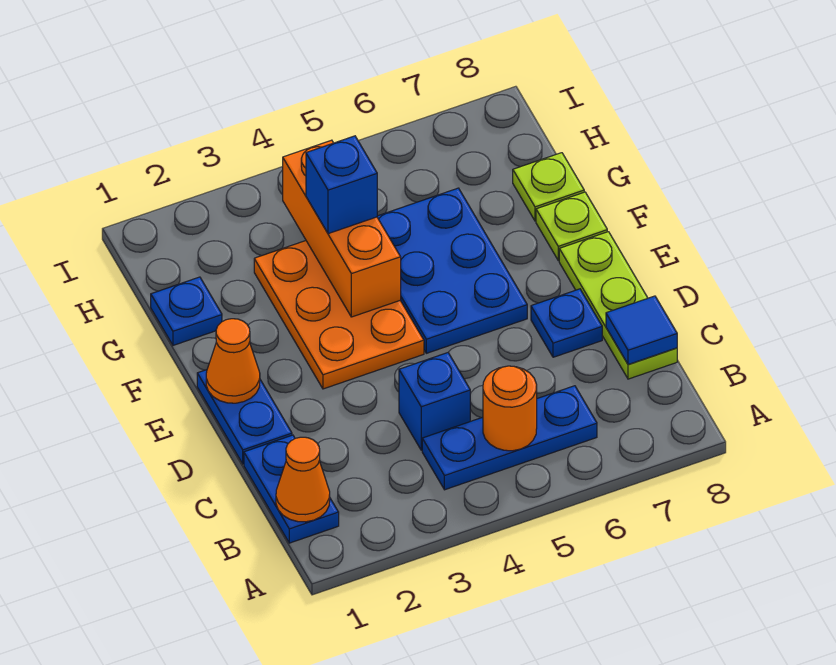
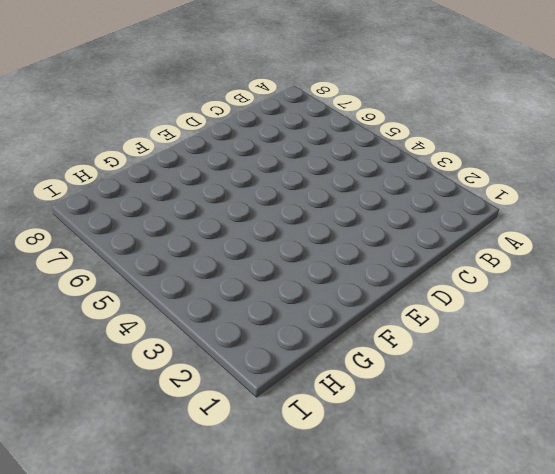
none -> blue plate B1:C1 level 1
none -> blue plate B4:B6 level 1
none -> blue brick C4 level 1

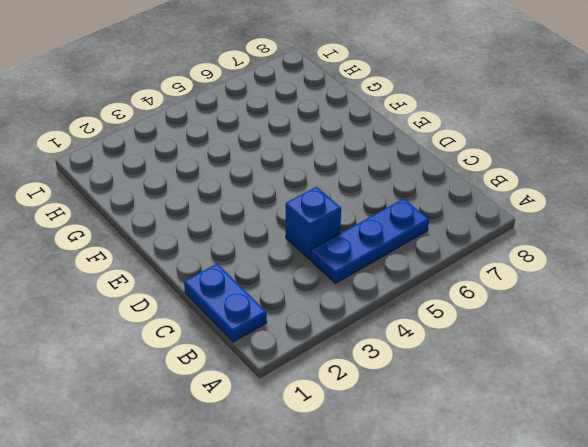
none -> lime plate C8:E8 level 1
none -> blue plate D1:E1 level 1
none -> blue plate D7 level 1

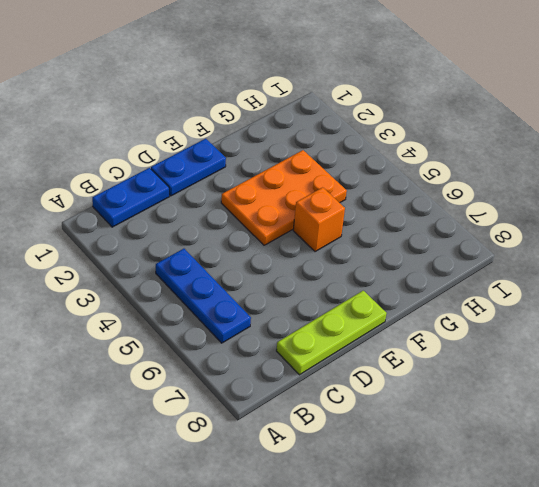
orange brick F5 level 1 -> blue plate E5:G6 level 1
none -> blue brick C4 level 1
none -> blue plate D7 level 1
none -> lime plate F8 level 1

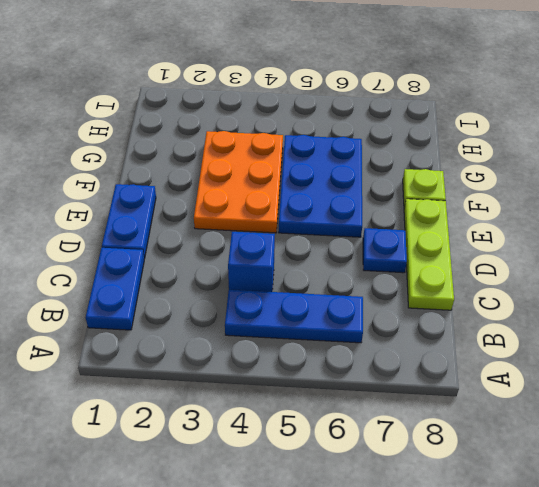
none -> blue plate G1 level 1
none -> lime plate G8 level 1
none -> orange cone B1 level 2

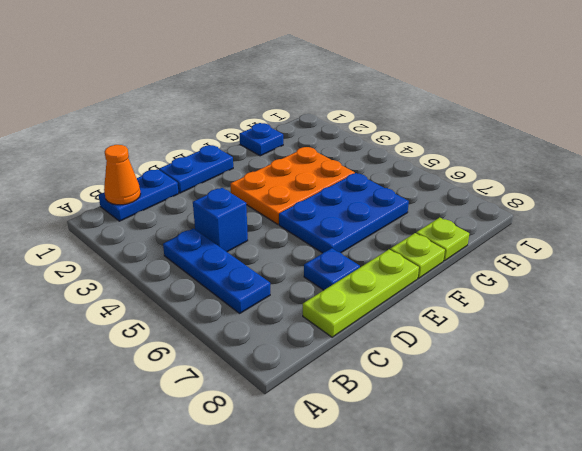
none -> orange round brick B5 level 2
none -> blue tile C8 level 2
none -> orange cone E1 level 2

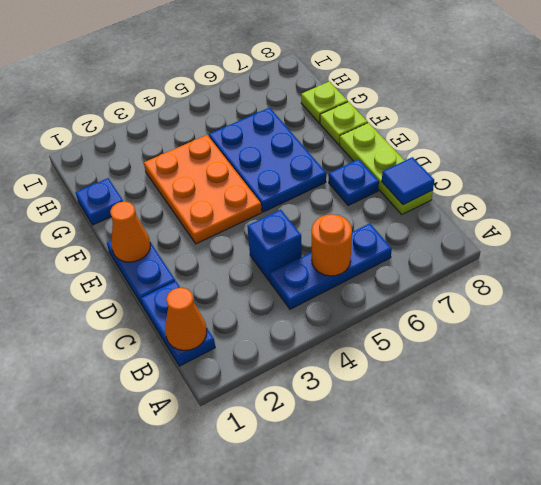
none -> orange brick F4:H4 level 2
none -> blue brick G4 level 3

